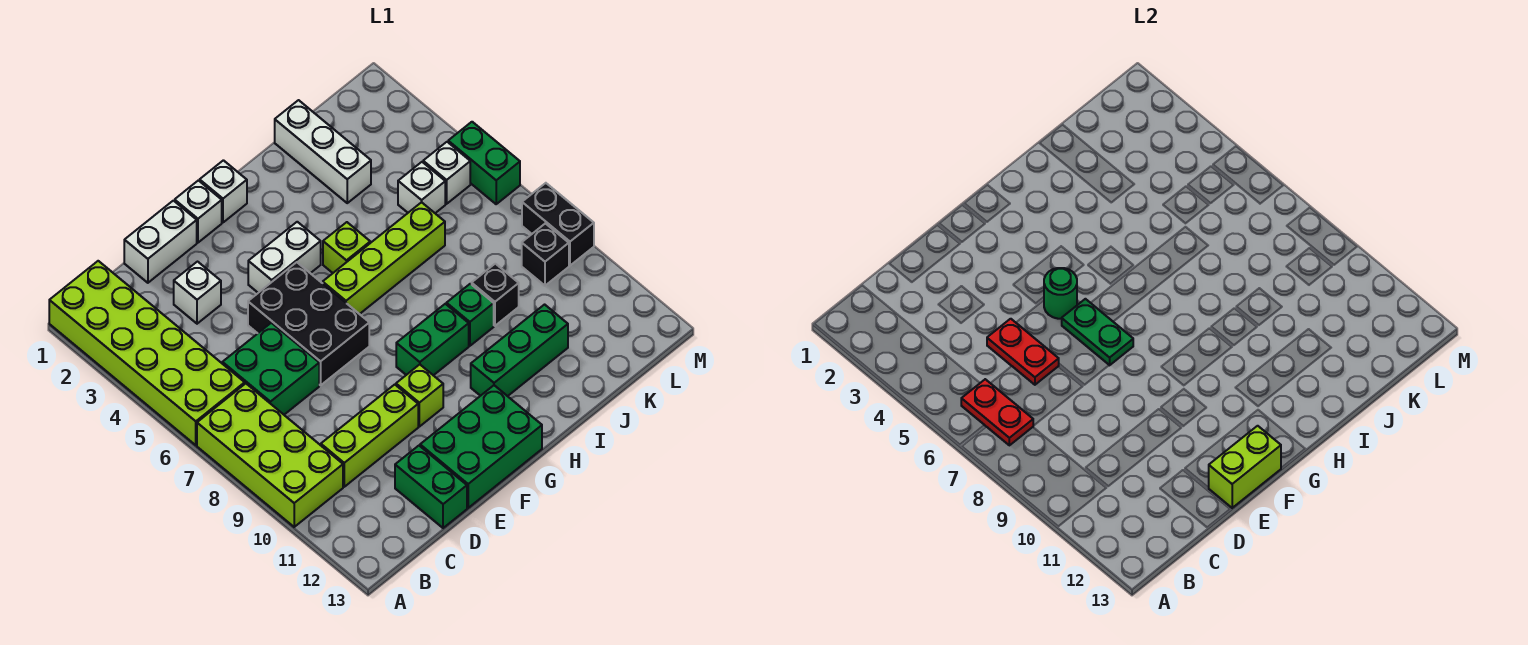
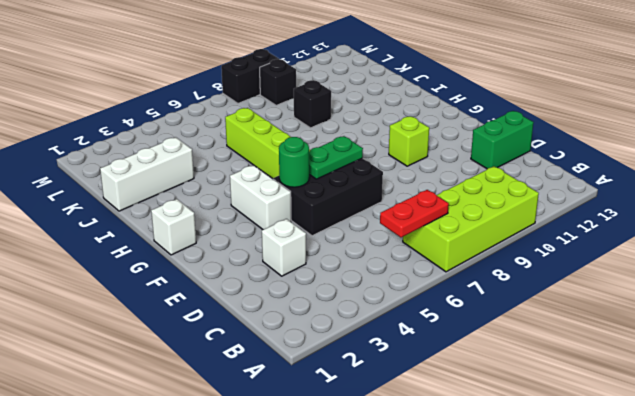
none -> lime brick A1:B6 level 1
none -> green brick C6:D7 level 1
none -> lime brick C10:E10 level 1
none -> white brick D1:E1 level 1

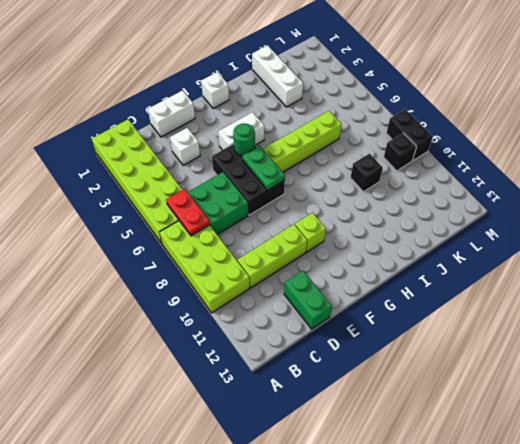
none -> green brick E12:G13 level 1
none -> white brick F1 level 1
none -> green brick G9:H9 level 1
none -> lime brick H5 level 1

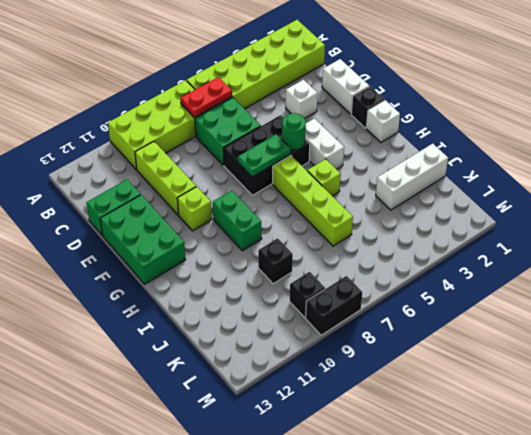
black brick F1 level 1 -> white brick F1 level 1
none -> green brick H11:J11 level 1
none -> green brick I9 level 1
none -> white brick K5 level 1
none -> white brick L5 level 1

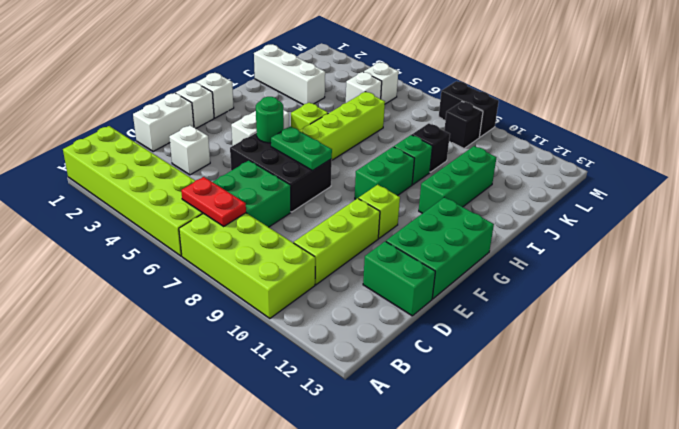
none -> green brick M5:M6 level 1
none -> red plate D5:D6 level 2
none -> lime brick E13:F13 level 2

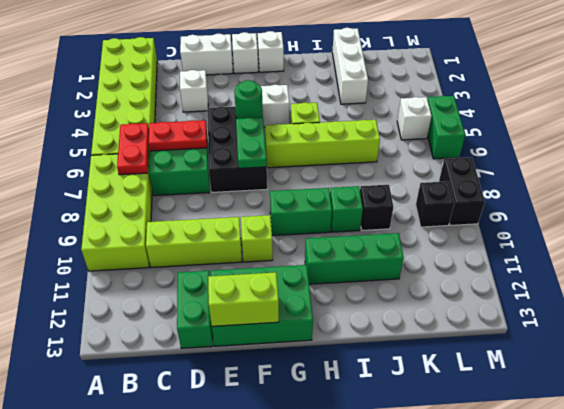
red plate C6:D6 level 2 -> red plate D5:D6 level 2
none -> white brick K5 level 1

